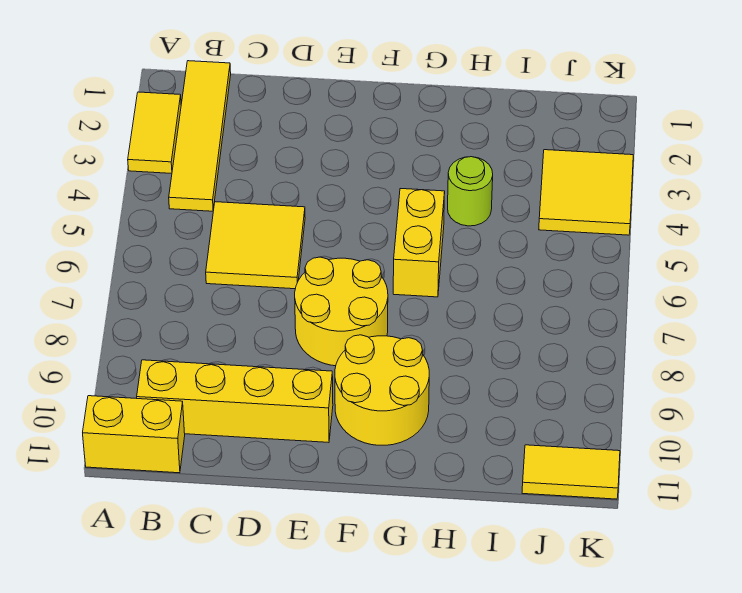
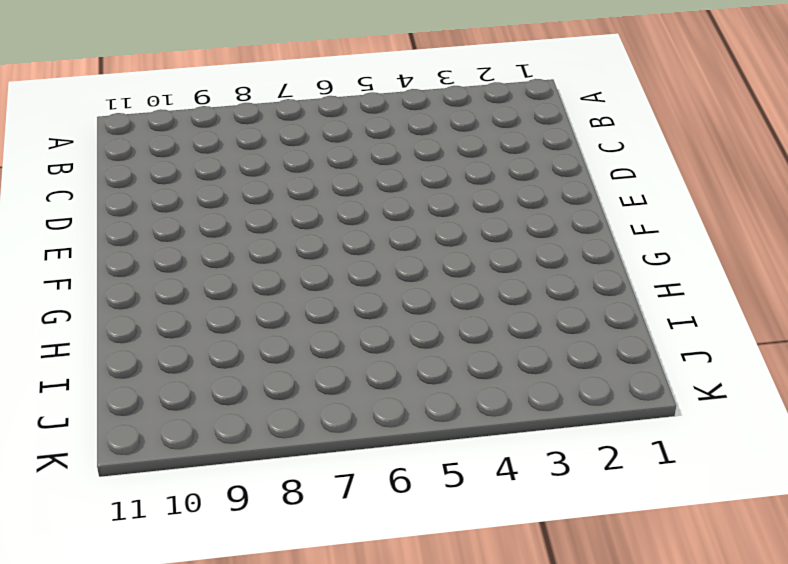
none -> yellow tile A2:A3 level 1
none -> yellow brick A11:B11 level 1

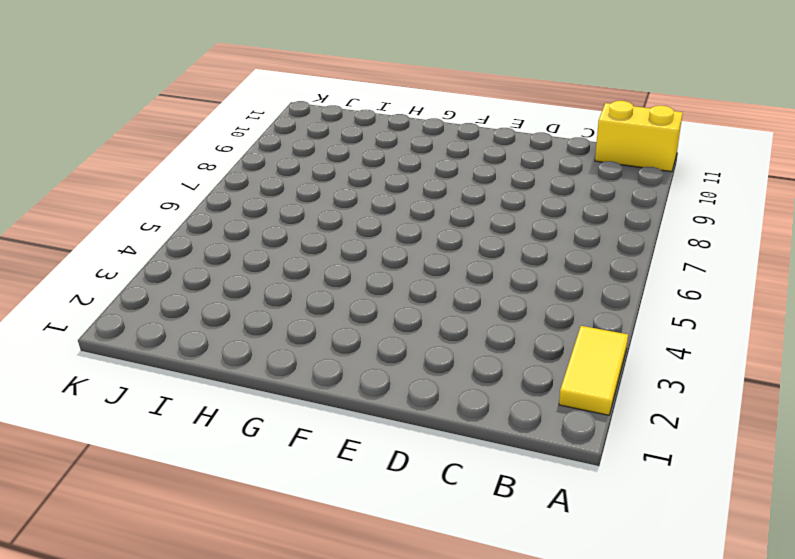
none -> yellow tile B1:B4 level 1
none -> yellow brick B10:E10 level 1

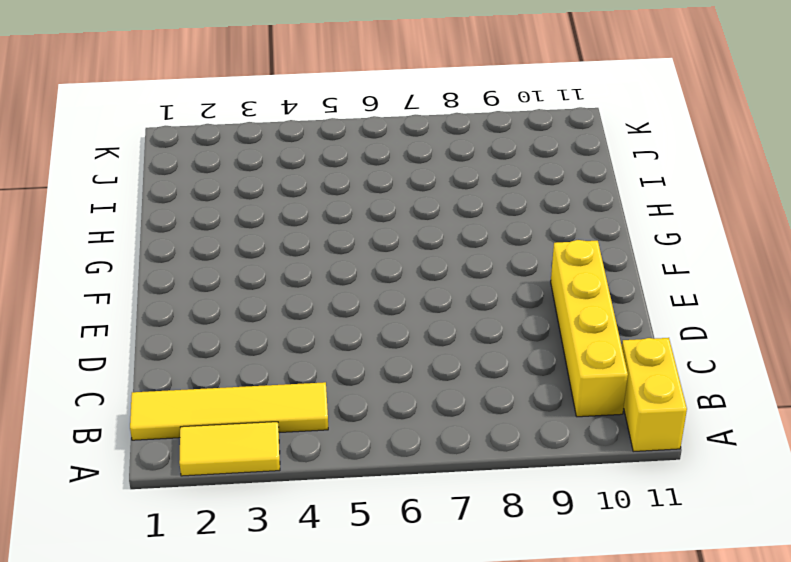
none -> yellow tile C5:D6 level 1
none -> yellow round brick E7:F8 level 1

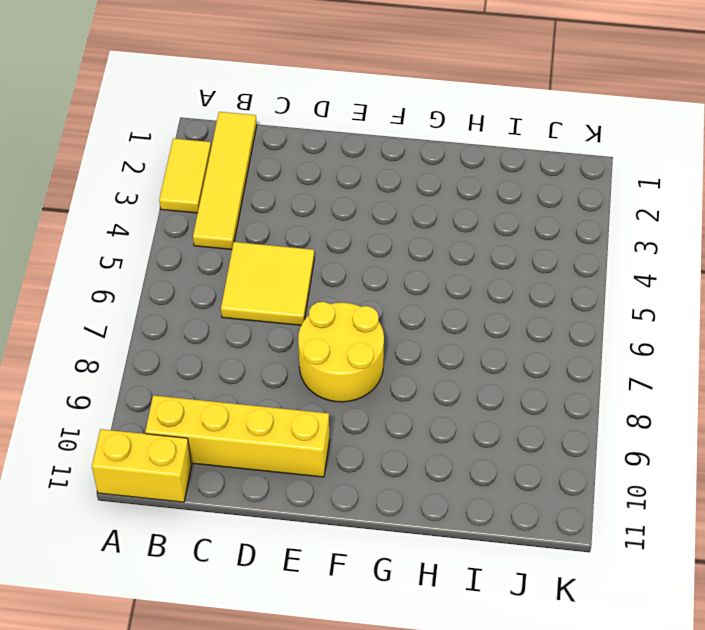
none -> yellow round brick F9:G10 level 1
none -> yellow brick G5:G6 level 1

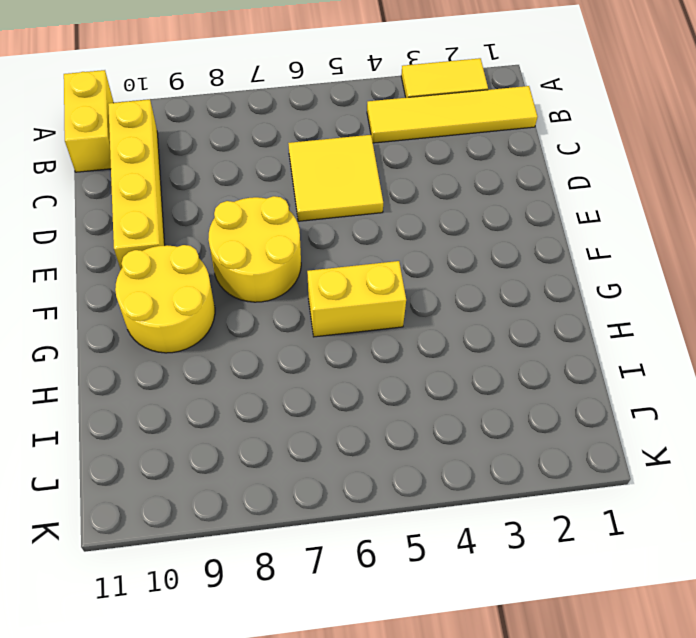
none -> lime round brick H4 level 1
none -> yellow tile J3:K4 level 1

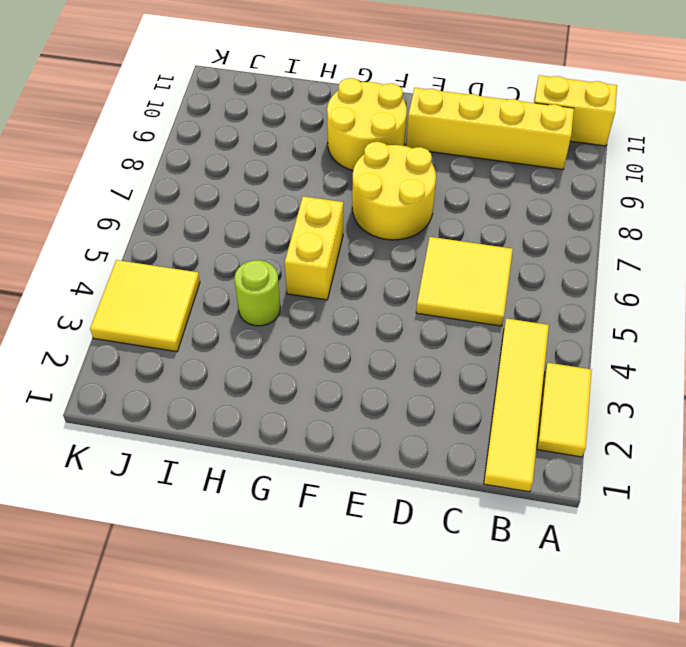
none -> yellow tile J11:K11 level 1

